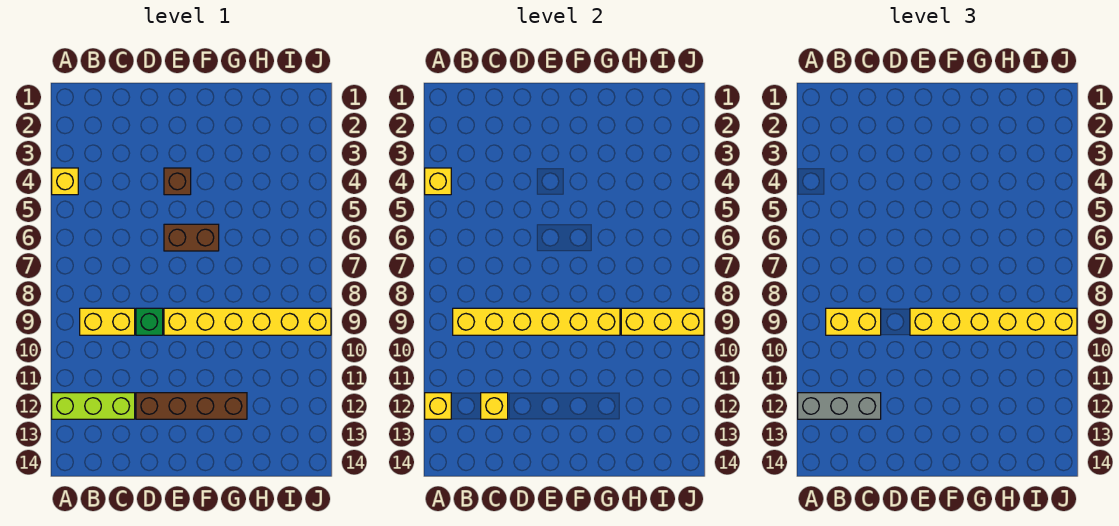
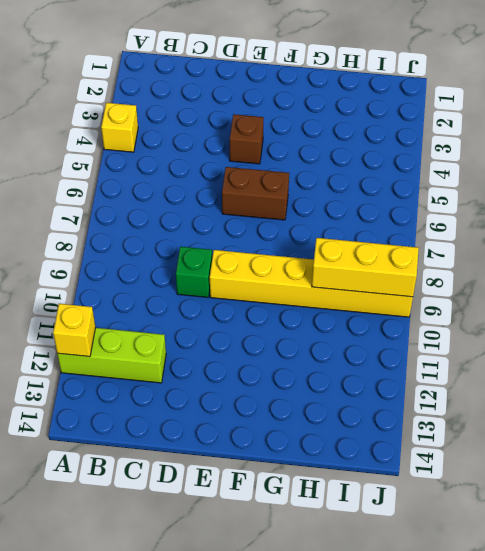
none -> yellow brick B9:C9 level 1
none -> brown brick D12:G12 level 1
none -> yellow brick A4 level 2

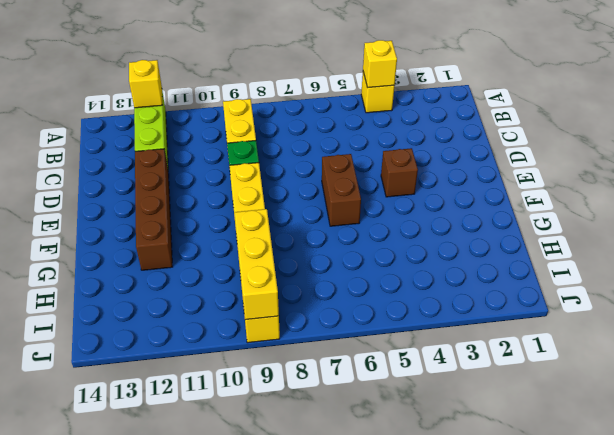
none -> yellow brick B9:G9 level 2
none -> yellow brick C12 level 2
none -> grey brick A12:C12 level 3

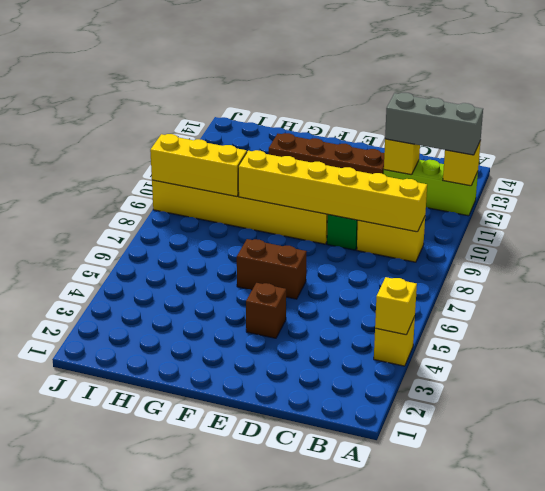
none -> yellow brick B9:C9 level 3
none -> yellow brick E9:J9 level 3

